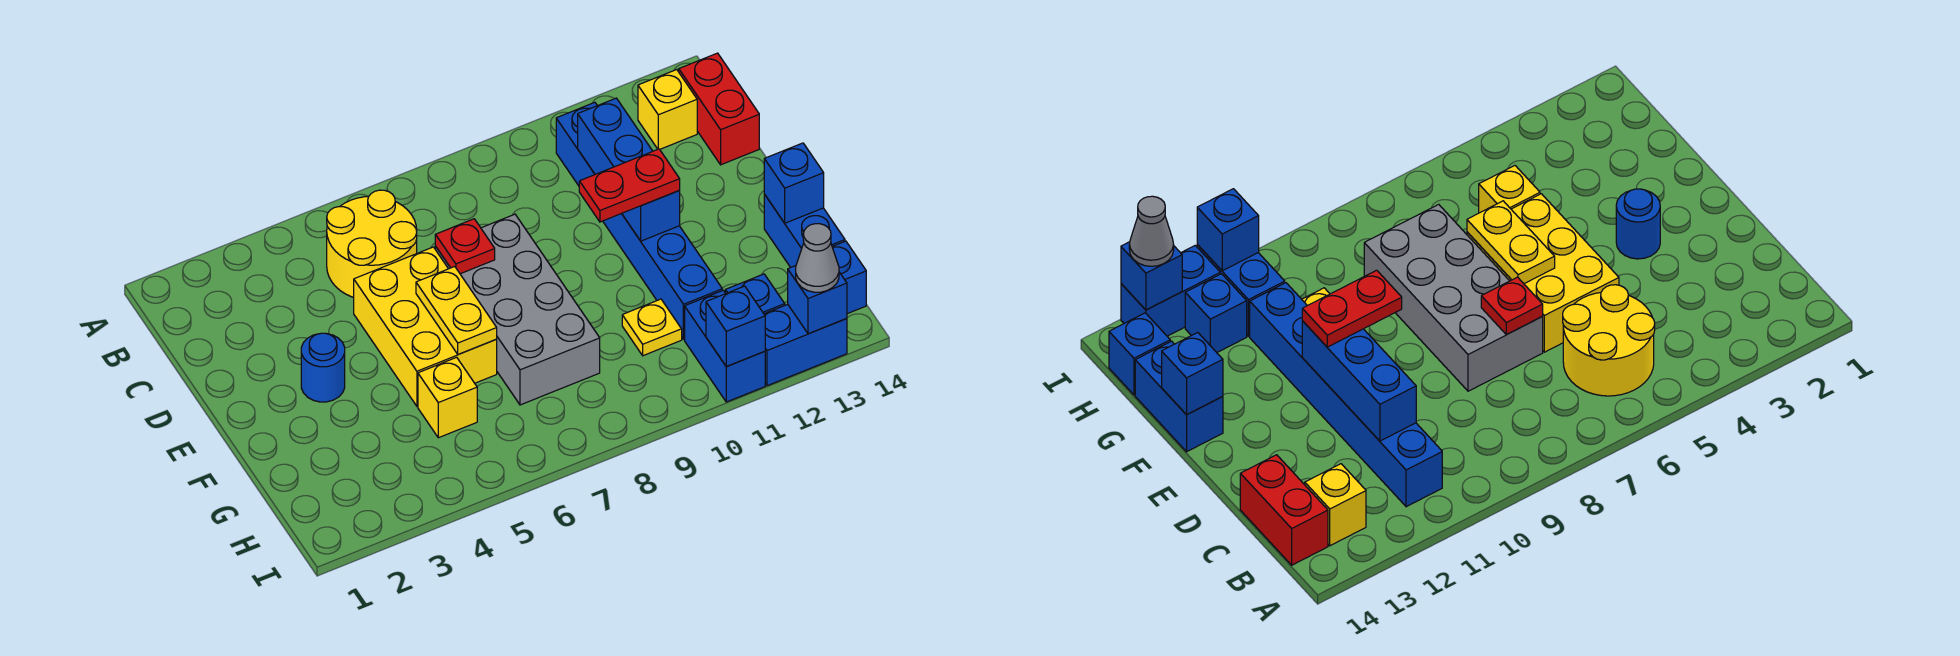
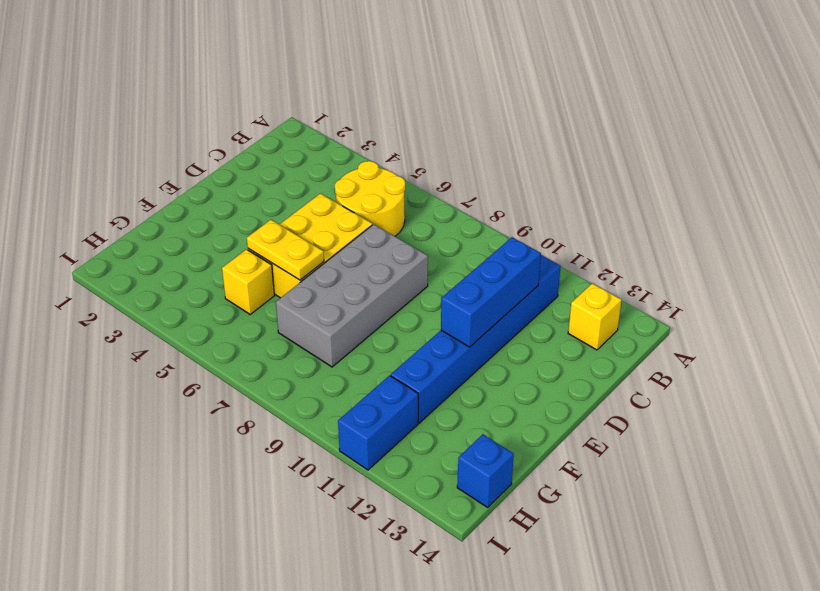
yellow plate F5:F6 level 2 -> yellow plate E6:F6 level 2
none -> red brick B14:C14 level 1
none -> blue round brick E3 level 1
none -> blue brick F14:G14 level 1

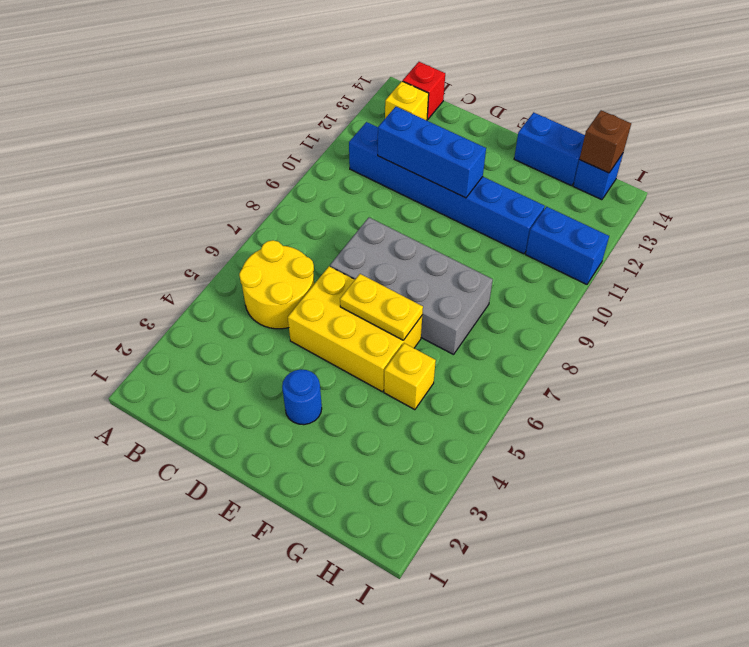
red brick B14 level 1 -> red brick B14:C14 level 1
brown brick H14 level 2 -> none
none -> yellow plate G10 level 1
none -> blue brick H12 level 1
none -> blue brick I12:I13 level 1

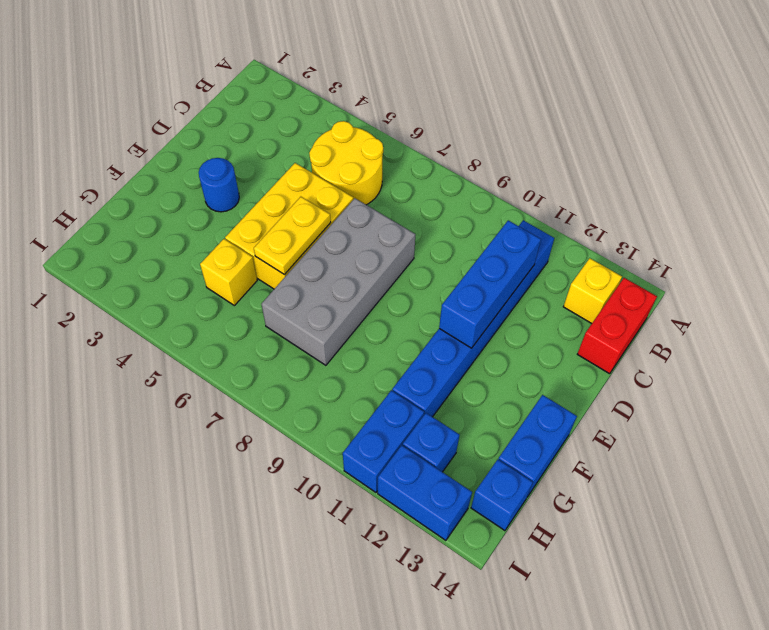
none -> yellow plate G10 level 1
none -> red plate D7 level 2
none -> blue brick F14 level 2

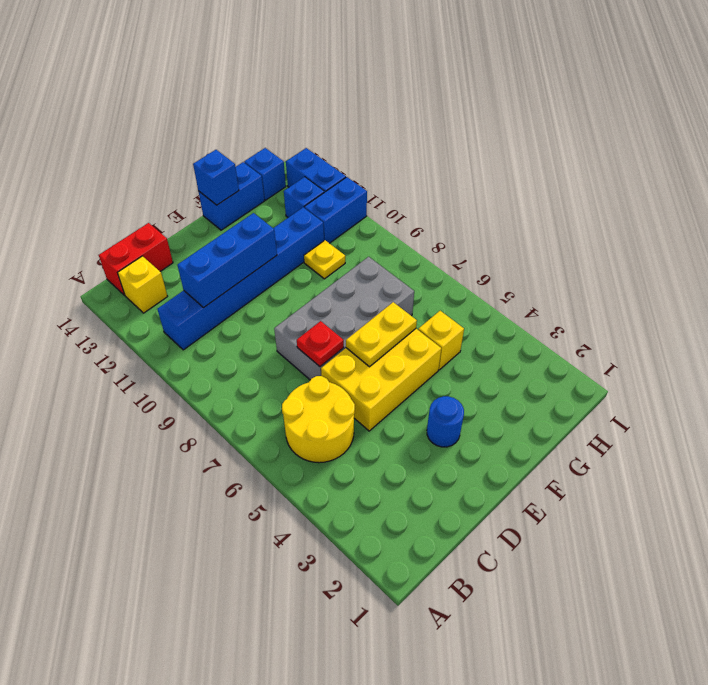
none -> blue brick I11 level 2
none -> blue brick I13 level 2
none -> red plate E10:E11 level 3

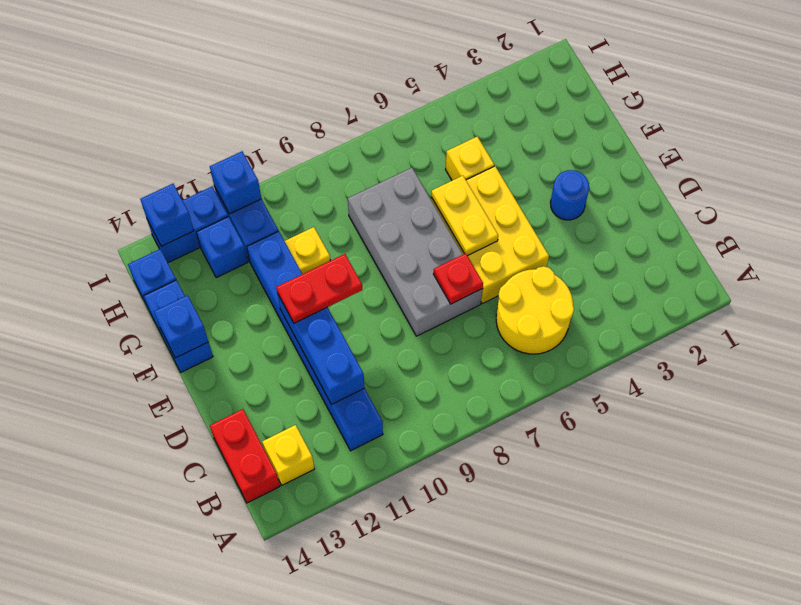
none -> grey cone I13 level 3

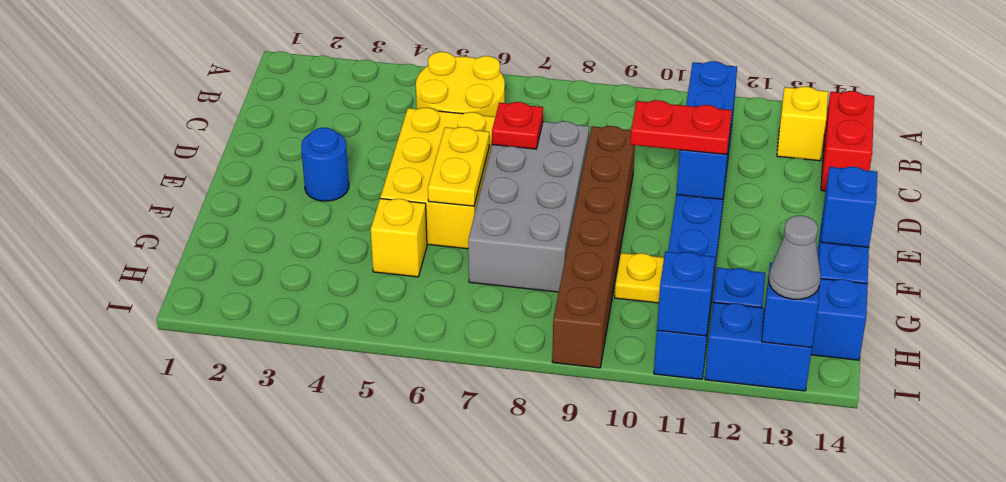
brown brick D9:I9 level 1 -> none

